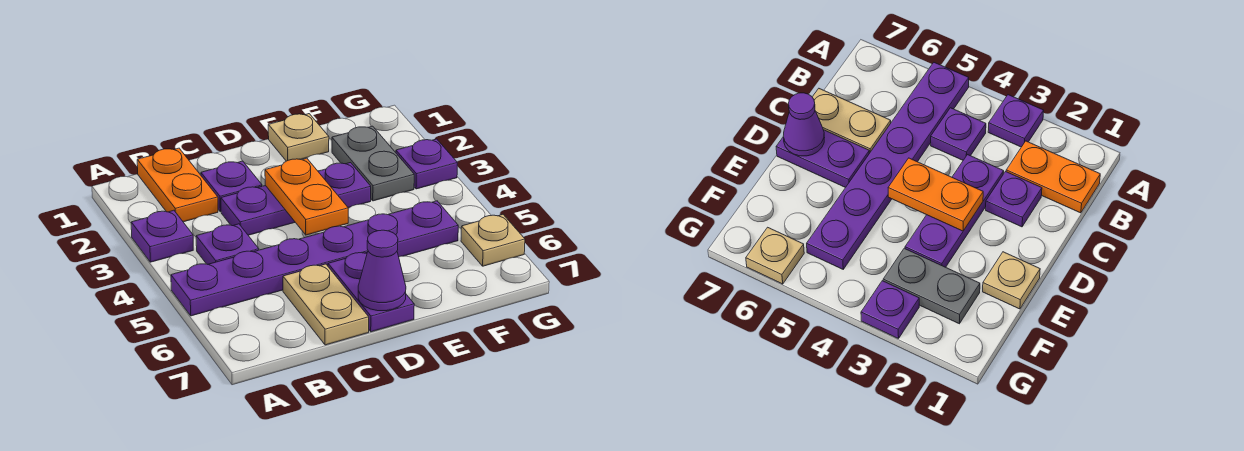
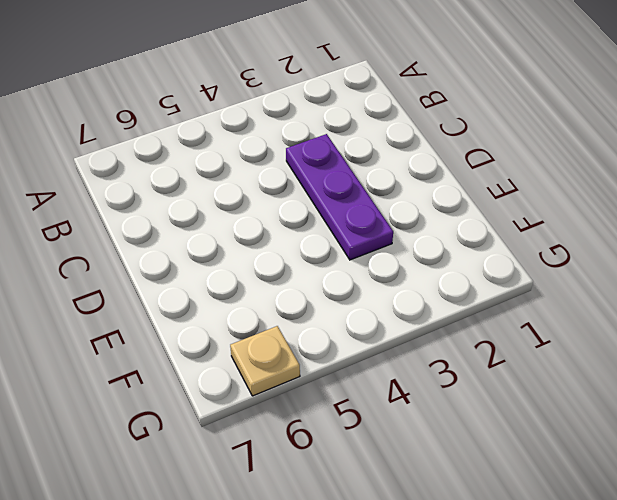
none -> purple plate A3 level 1
none -> purple plate A5:F5 level 1
none -> orange plate B1:B2 level 1

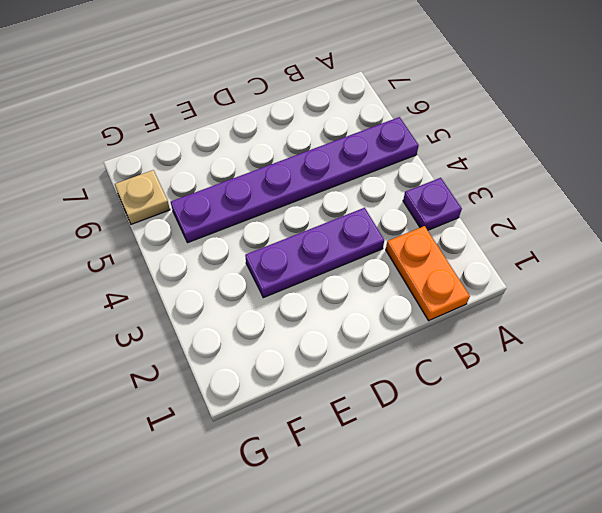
none -> purple plate B4 level 1
none -> purple plate C2 level 1
none -> tan plate C6:C7 level 1

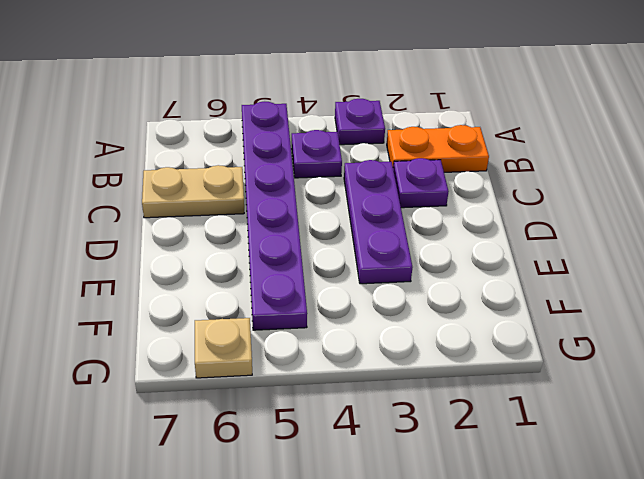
none -> purple plate D6:D7 level 1
none -> tan plate E1 level 1
none -> grey plate F2:F3 level 1

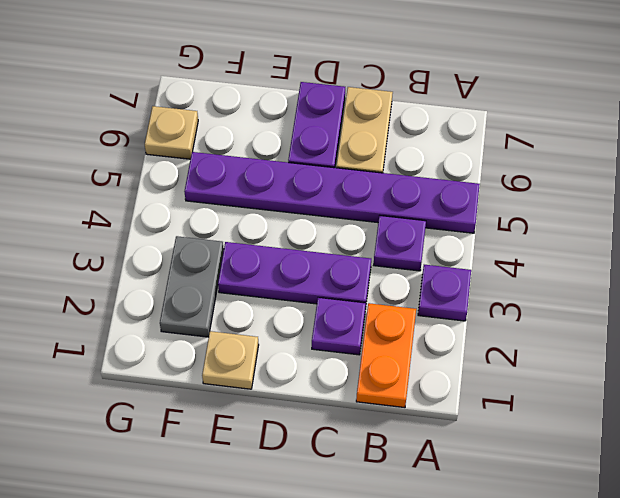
none -> purple plate G3 level 1
none -> orange plate D3:D4 level 2
none -> purple cone D7 level 2

